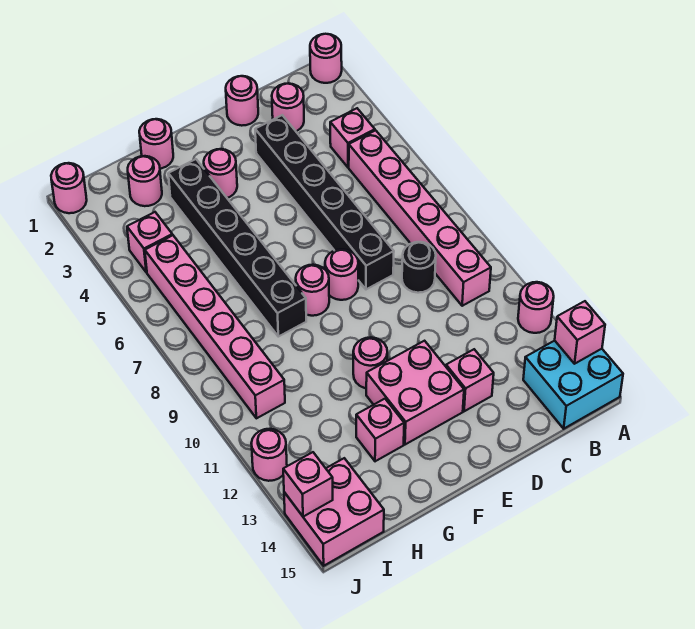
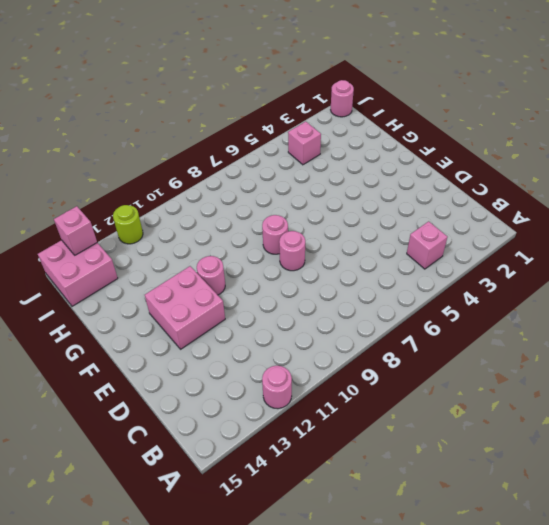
lime round brick J12 level 1 -> pink round brick J12 level 1
none -> pink round brick A1 level 1
none -> cyan brick A14:B15 level 1
none -> pink brick B5:B10 level 1

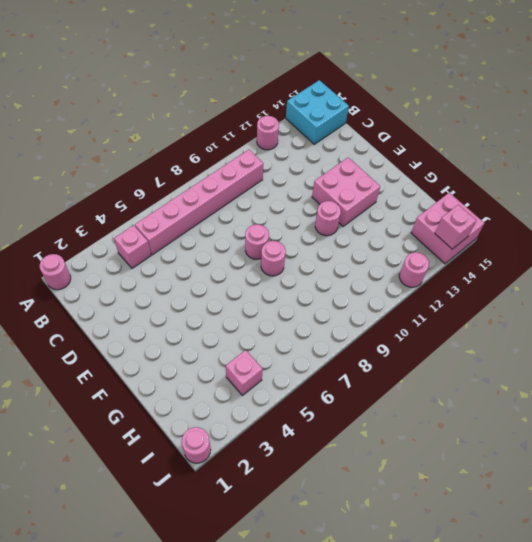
none -> pink round brick C2 level 1
none -> black round brick C9 level 1
none -> pink round brick D1 level 1

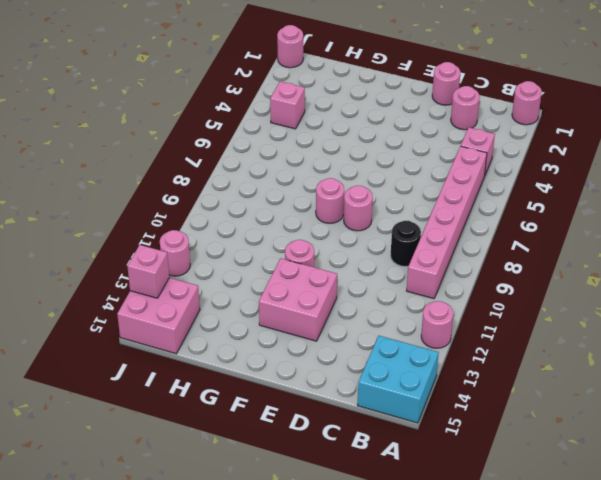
none -> black brick D3:D8 level 1
none -> pink brick D13 level 1
none -> pink round brick F3 level 1

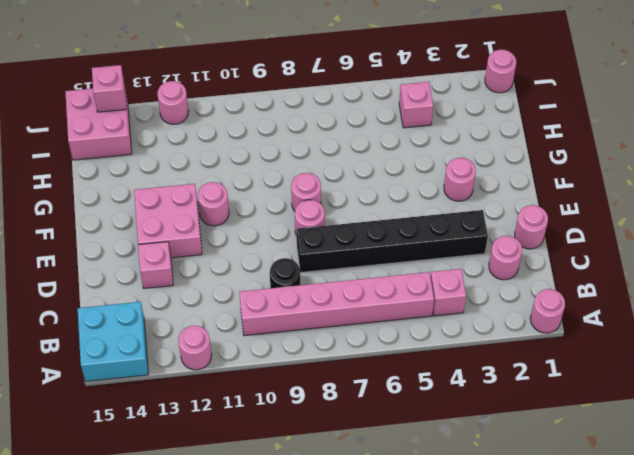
none -> pink round brick G1 level 1
none -> black brick G3:G8 level 1
none -> pink brick G13 level 1

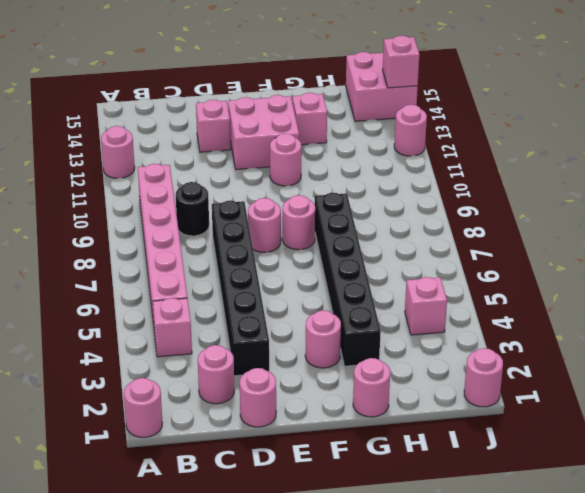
none -> cyan brick A14:B15 level 1
none -> pink round brick H2 level 1
none -> pink brick I5:I10 level 1

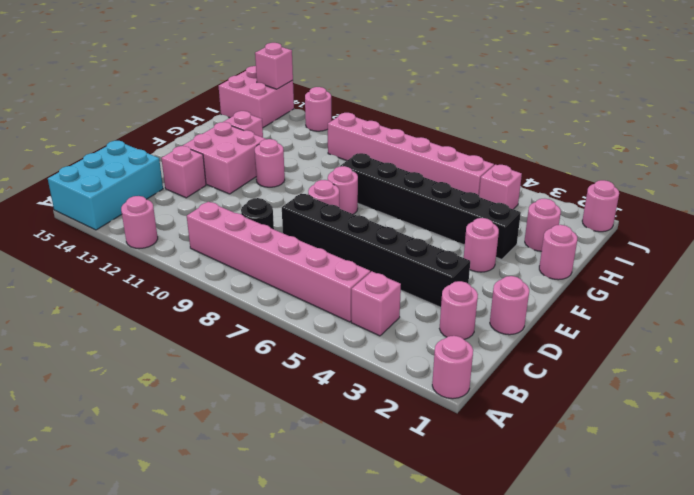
cyan brick A14:C15 level 1 -> cyan brick A14:B15 level 1
none -> pink brick A14 level 2

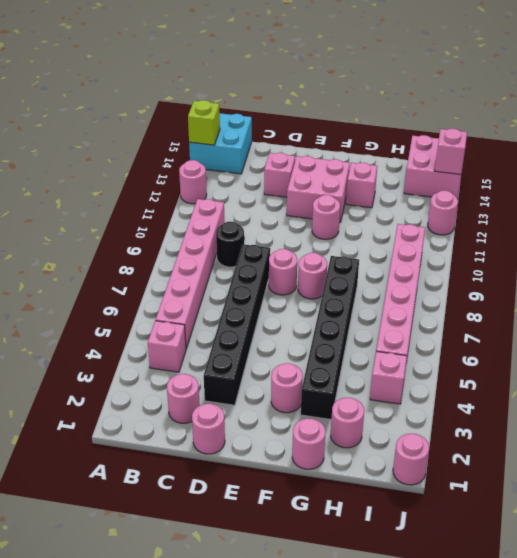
lime brick A14 level 2 -> pink brick A14 level 2
none -> pink round brick A1 level 1

